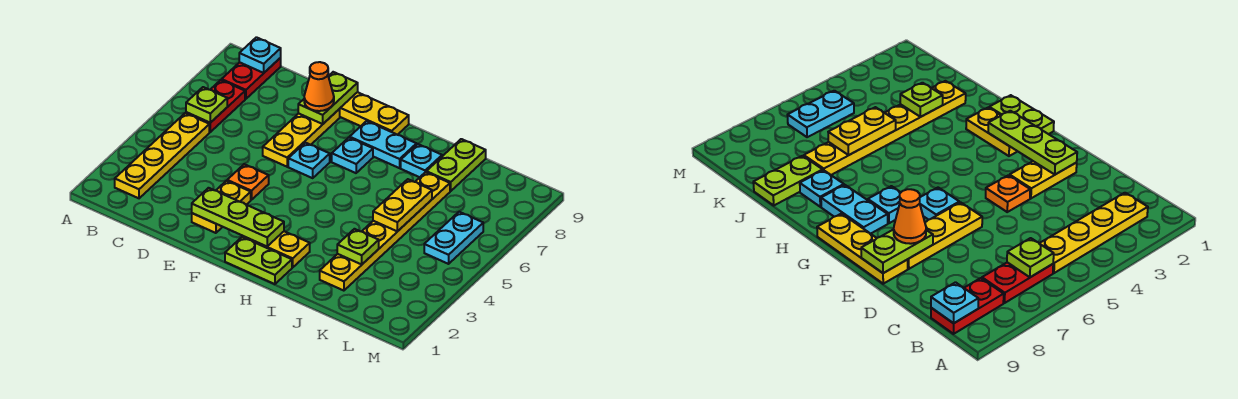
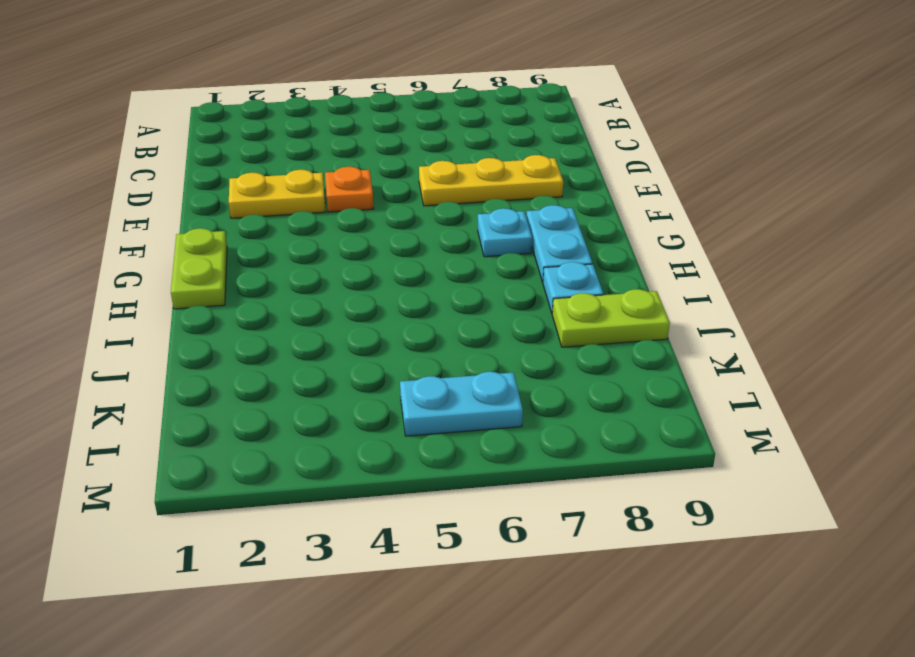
none -> yellow plate B2:B5 level 1
none -> red plate B6:B7 level 1
none -> red plate B8:B9 level 1

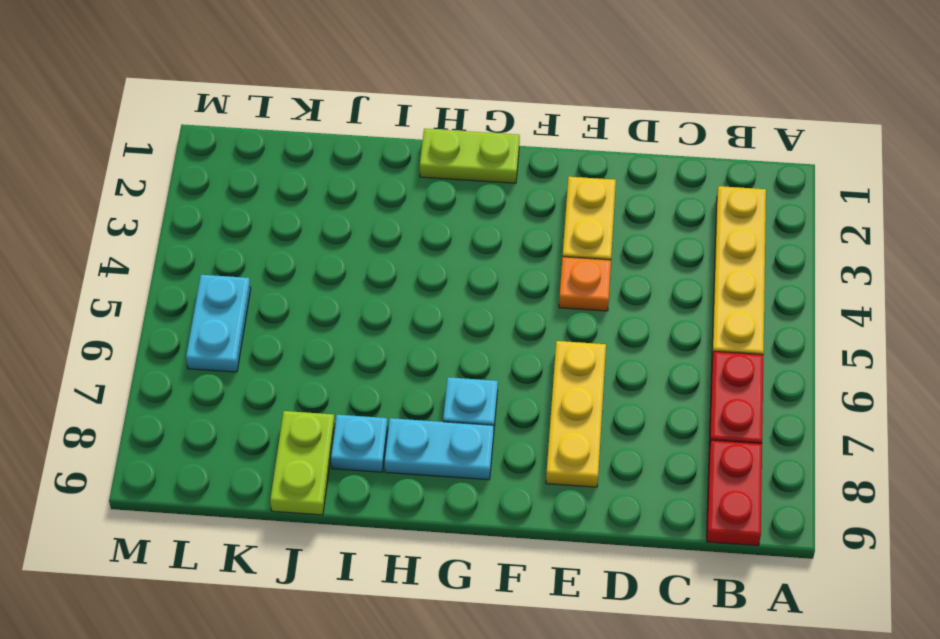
none -> yellow plate E9:G9 level 1
none -> cyan plate F6 level 1
none -> yellow plate G2:H2 level 1

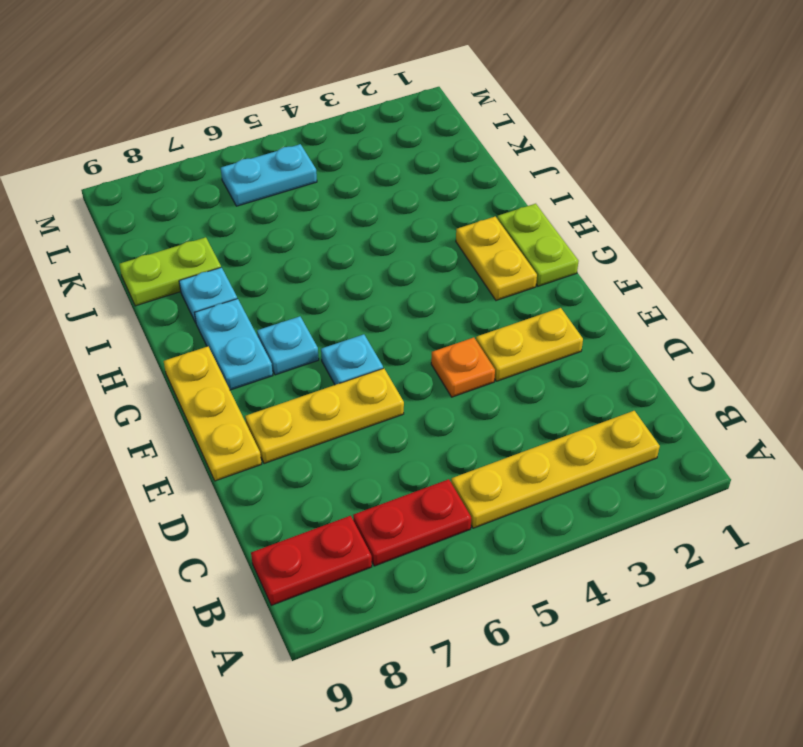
none -> yellow plate J2:J7 level 1
none -> lime plate B6 level 2
none -> cyan plate B9 level 2

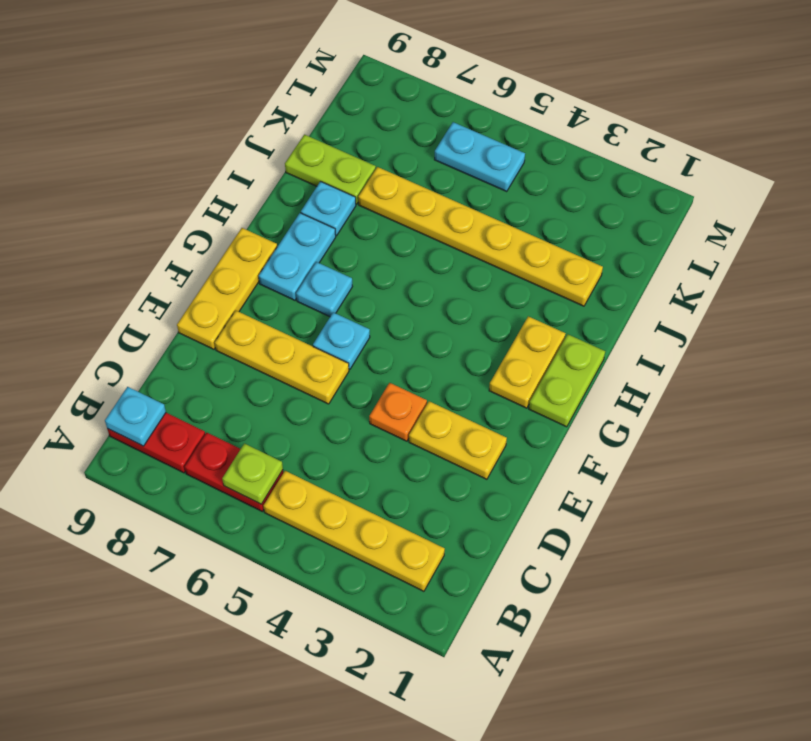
none -> lime plate E2:G2 level 2
none -> lime plate E8:E9 level 2
none -> lime plate J3 level 2

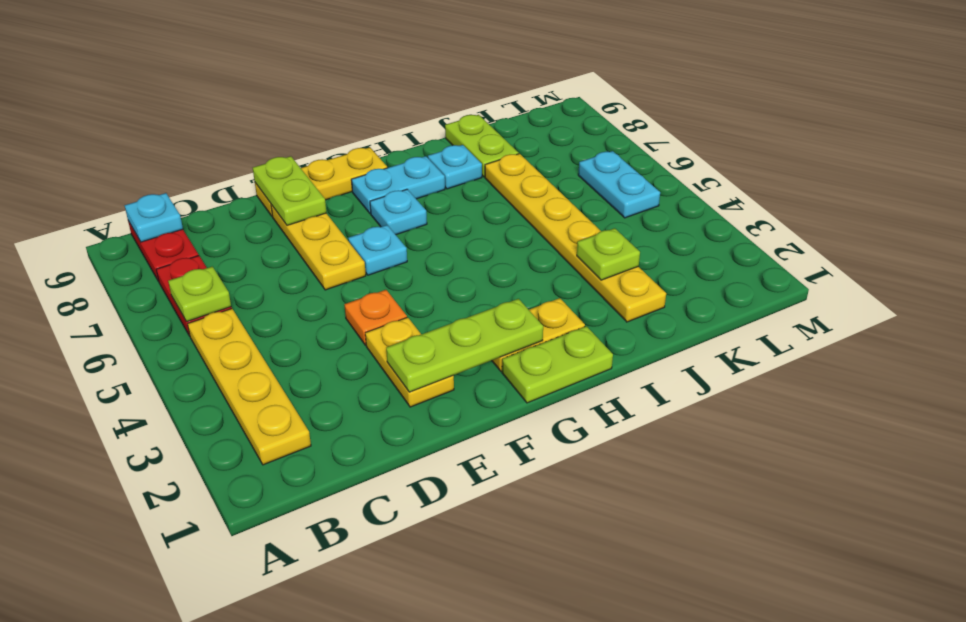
none -> yellow plate J5:J6 level 2
none -> orange cone E8 level 3

